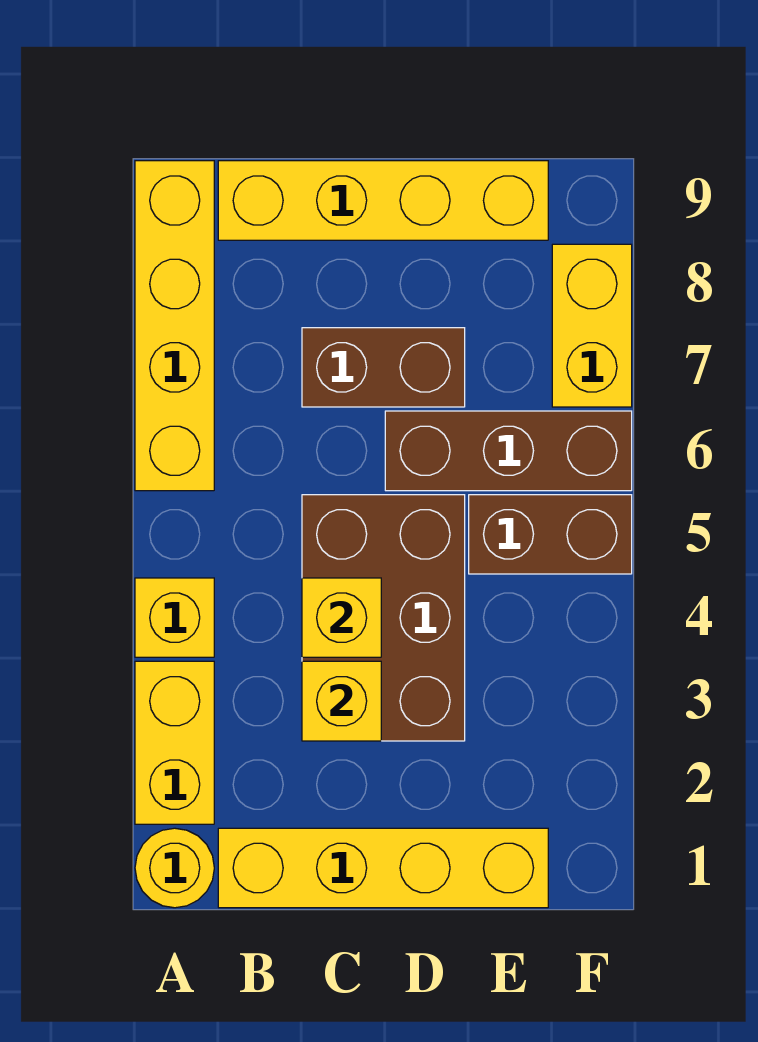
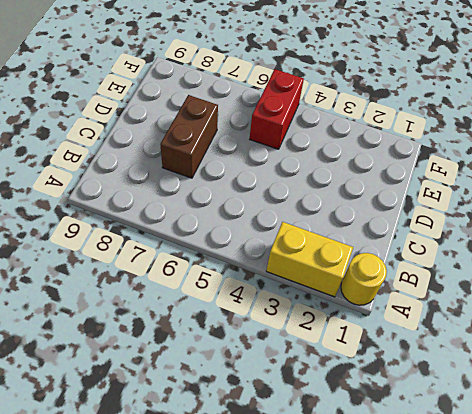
red brick E5:F5 level 1 -> brown brick E5:F5 level 1
none -> yellow brick A4 level 1
none -> yellow brick A6:A9 level 1
none -> yellow brick B1:E1 level 1

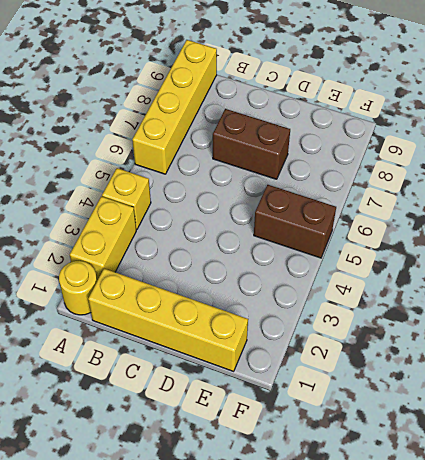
none -> yellow brick B9:E9 level 1
none -> brown brick C3:D5 level 1
none -> brown brick D6:F6 level 1

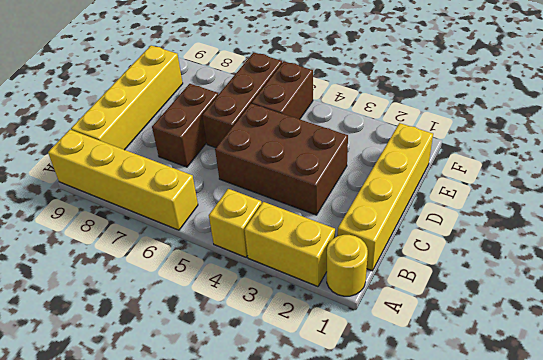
none -> yellow brick F7:F8 level 1
none -> yellow brick C3 level 2
none -> yellow brick C4 level 2

